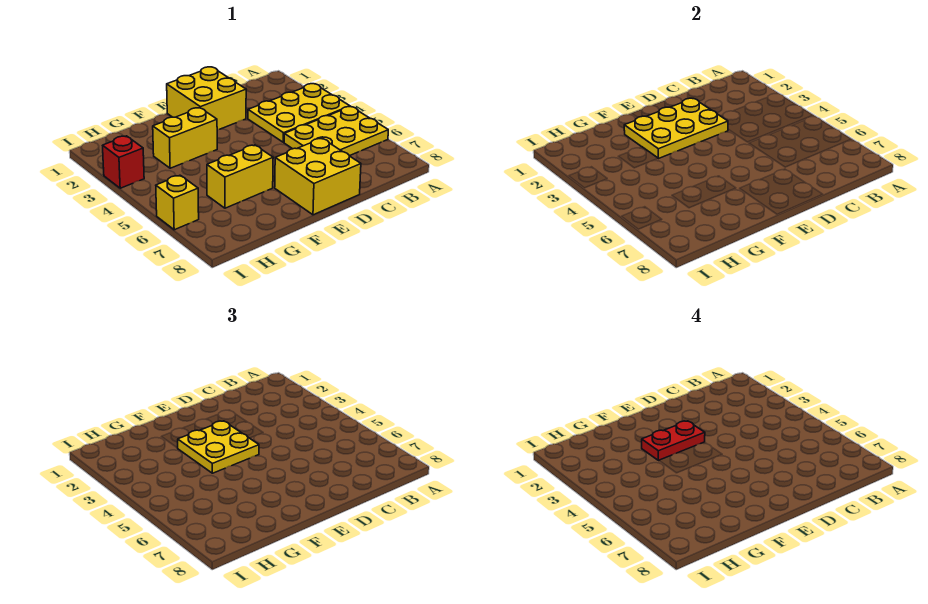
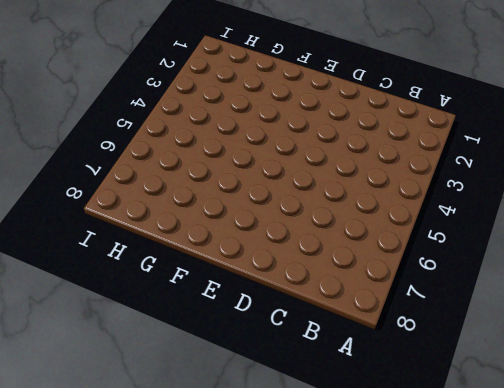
none -> yellow plate A3:C4 level 1
none -> yellow plate A5:C6 level 1

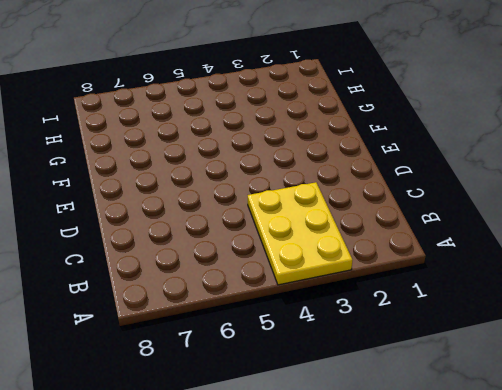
none -> yellow plate A5:C6 level 1
none -> yellow brick D1:E2 level 1

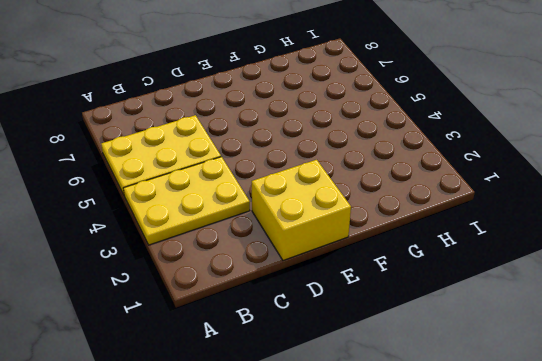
none -> yellow brick D7:E8 level 1
none -> yellow brick F3:G3 level 1

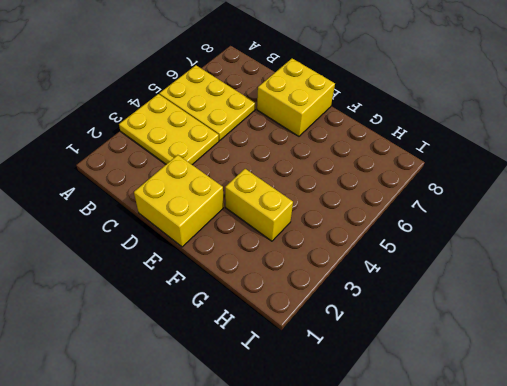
none -> yellow brick F6:G6 level 1
none -> red brick I3 level 1

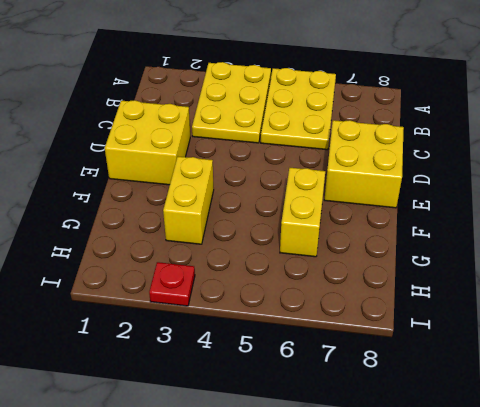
red plate I3 level 1 -> red brick I3 level 1
none -> yellow brick I6 level 1
none -> yellow plate D2:F3 level 2

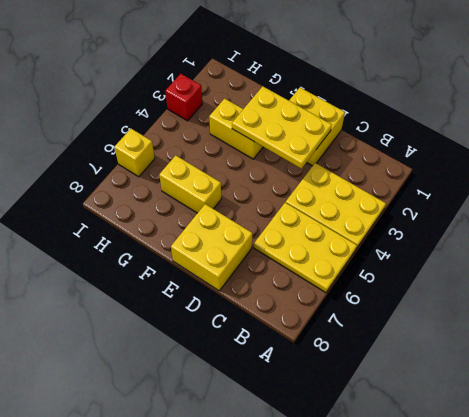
none -> yellow plate E3:F4 level 3
none -> red plate E3:F3 level 4

